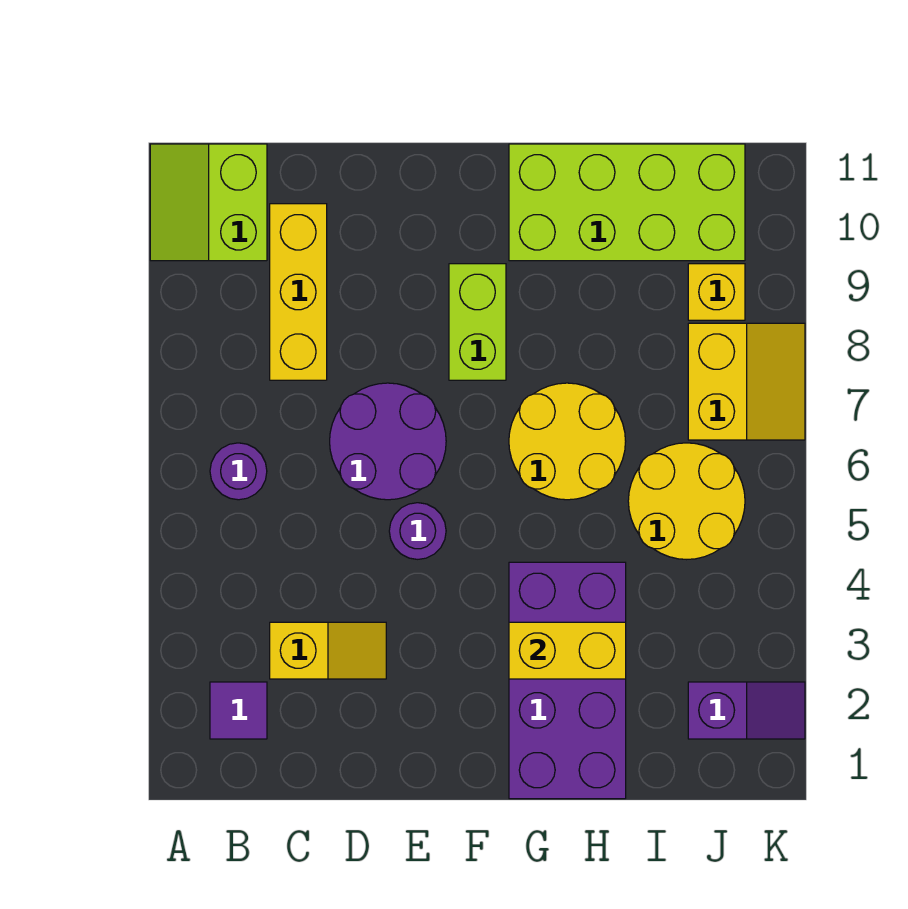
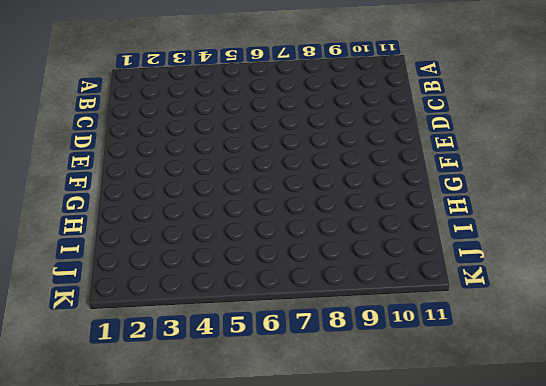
none -> lime slope A10:B11 level 1 top B
none -> purple tile B2 level 1
none -> purple round brick B6 level 1

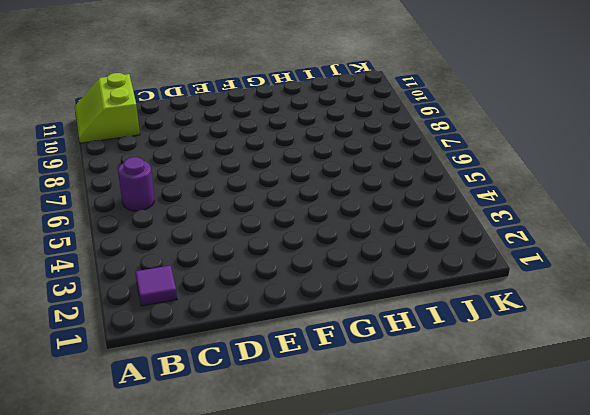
none -> yellow slope C3:D3 level 1 top C
none -> yellow brick C8:C10 level 1
none -> purple round brick D6:E7 level 1

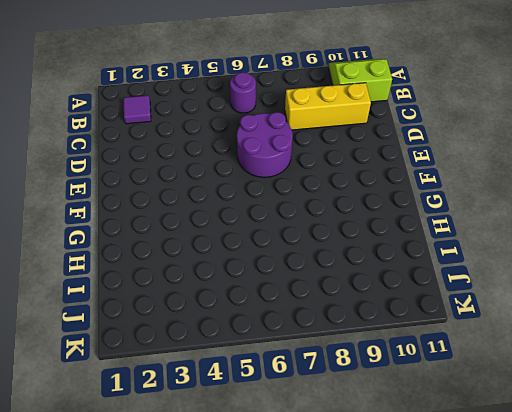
none -> yellow slope C3:D3 level 1 top C
none -> purple round brick E5 level 1
none -> lime brick F8:F9 level 1

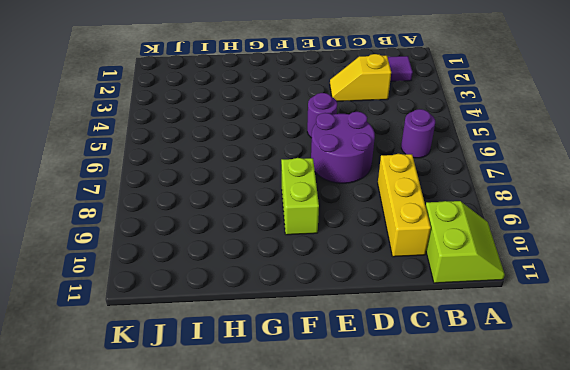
none -> purple brick G1:H4 level 1
none -> yellow round brick G6:H7 level 1
none -> lime brick G10:J11 level 1

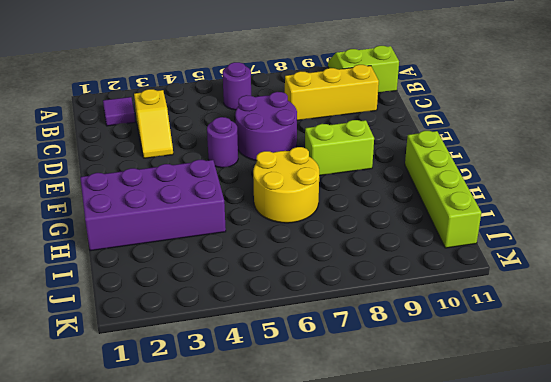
lime brick G11:J11 level 1 -> lime brick G10:J11 level 1
none -> yellow round brick I5:J6 level 1
none -> purple slope J2:K2 level 1 top J
none -> yellow slope J7:K8 level 1 top J

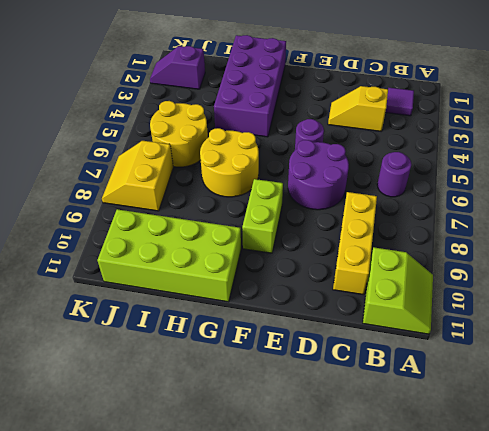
none -> yellow brick J9 level 1
none -> yellow brick G3:H3 level 2

